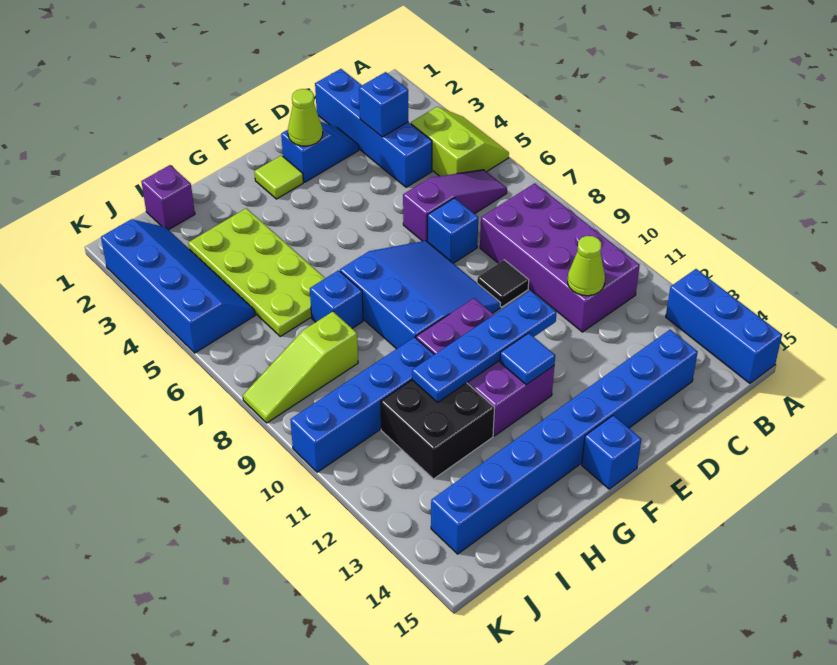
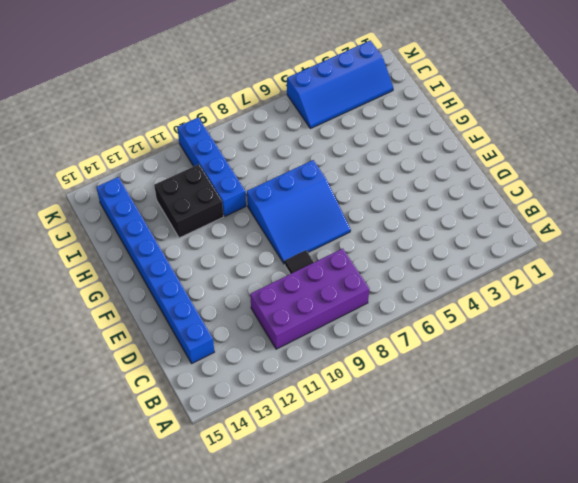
none -> lime slope A4:B5 level 1 top B
none -> blue brick A13:A15 level 1
none -> purple slope B6:D6 level 1 top D

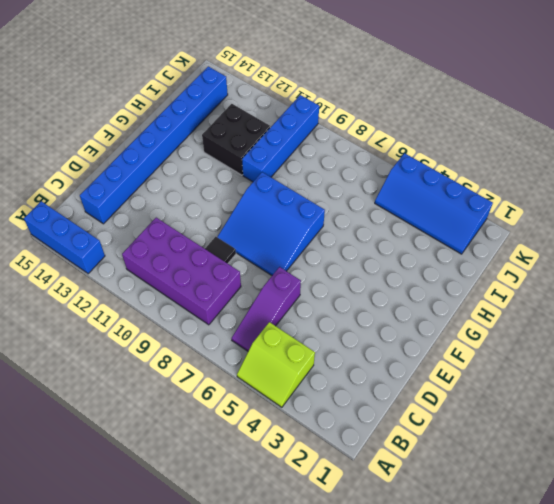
none -> blue brick C1:C4 level 1
none -> blue slope D2:E2 level 1 top E
none -> blue brick D7 level 1

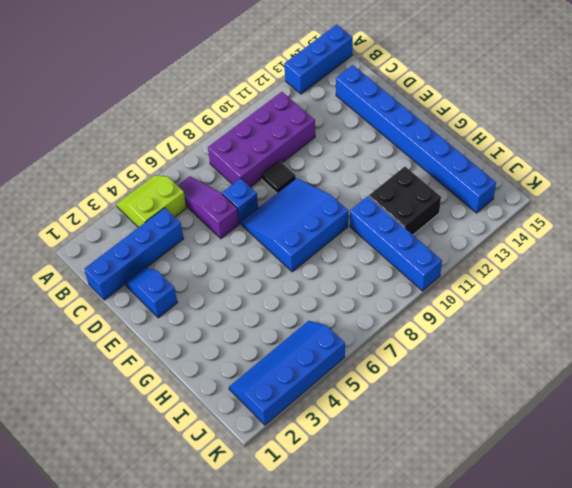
none -> lime tile F2 level 1
none -> purple brick F10:G12 level 1
none -> blue brick F15 level 1

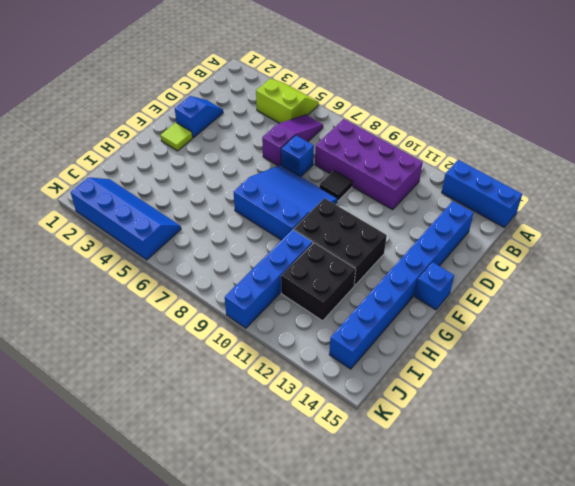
black brick F10:G12 level 1 -> purple brick F10:G12 level 1
none -> blue brick C1:C4 level 1
none -> lime plate H3:I6 level 1
none -> blue brick H7 level 1

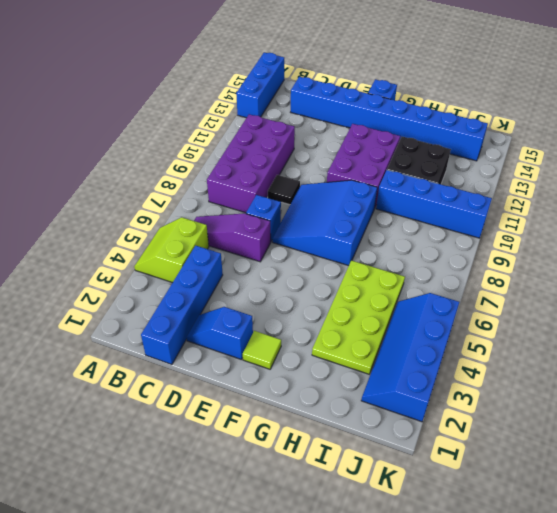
none -> blue brick H7 level 1
none -> purple brick I1 level 1
none -> lime slope I8:K8 level 1 top I

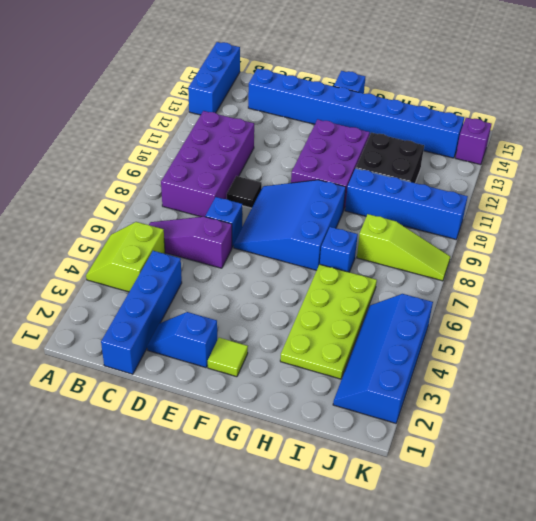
purple brick K14 level 1 -> purple brick I1 level 1
none -> blue brick C3 level 2
none -> lime cone C11 level 2
none -> lime cone E2 level 2

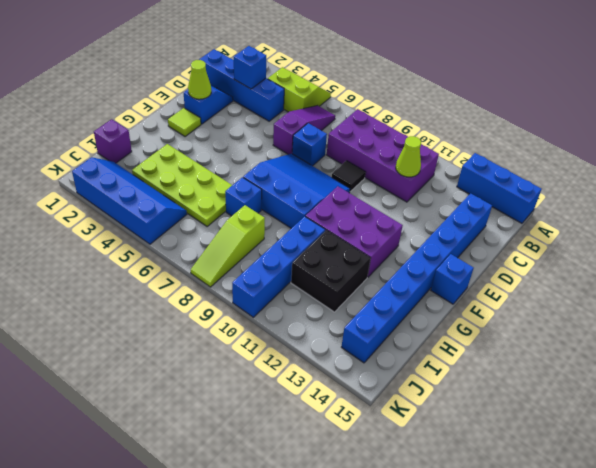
none -> blue plate E11:H11 level 2
none -> blue tile F12 level 2

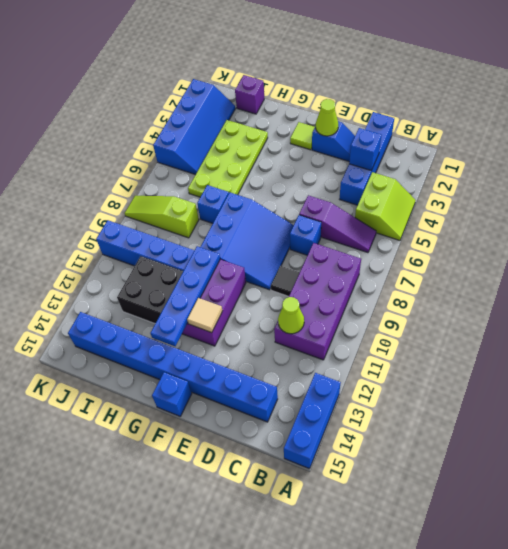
tan tile F12 level 2 -> blue tile F12 level 2
blue plate G10:G13 level 2 -> blue plate E11:H11 level 2

